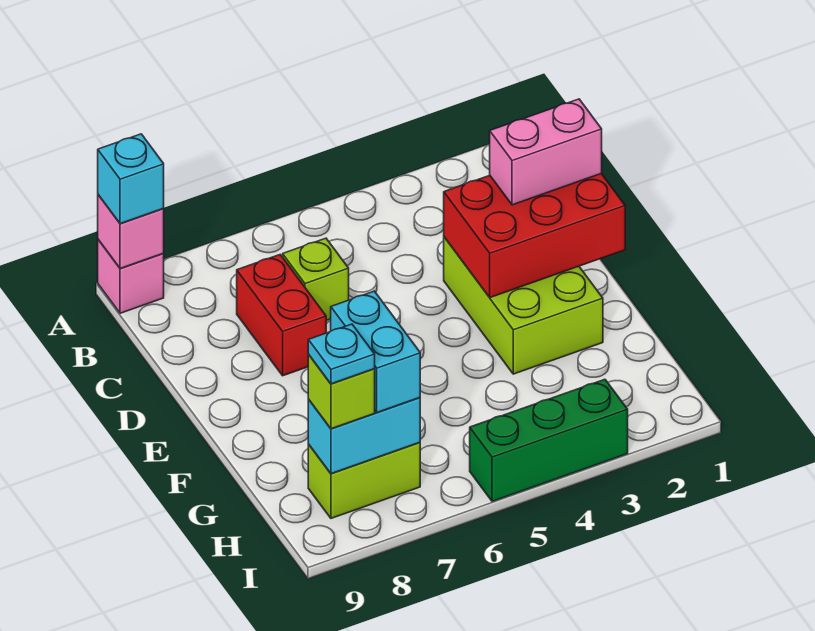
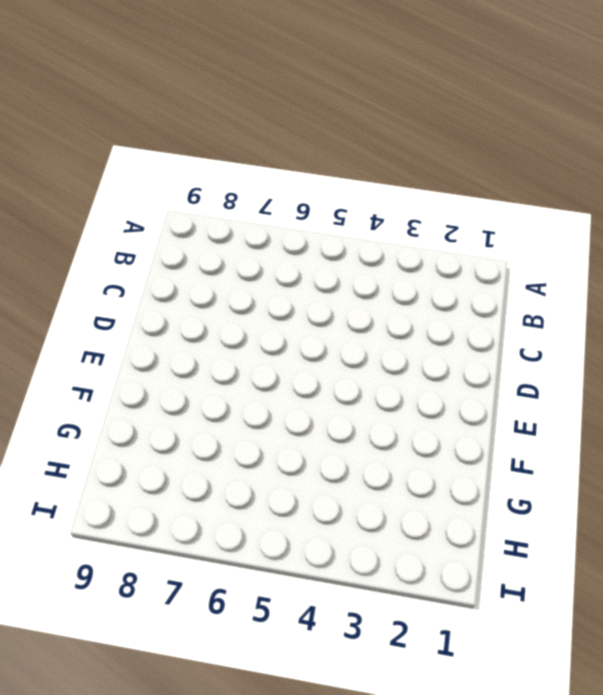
none -> pink brick A9 level 1
none -> lime brick C6 level 1
none -> red brick C7:D7 level 1

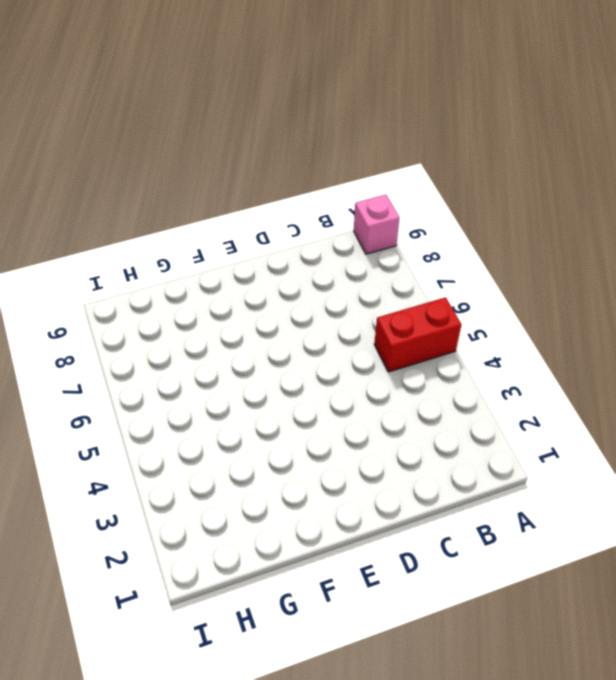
red brick A5:B5 level 1 -> red brick C7:D7 level 1
none -> lime brick C6 level 1
none -> lime brick D2:F3 level 1
none -> lime brick H7:H8 level 1

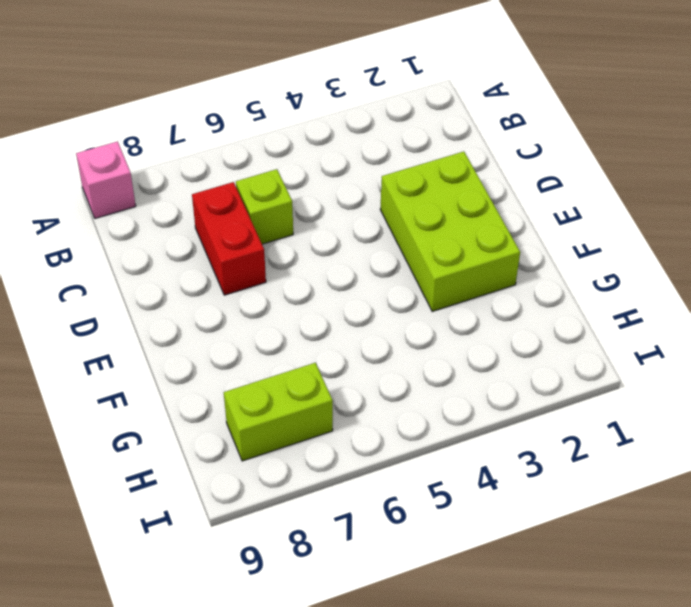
none -> green brick I3:I5 level 1
none -> pink brick A9 level 2
none -> red brick D1:E3 level 2

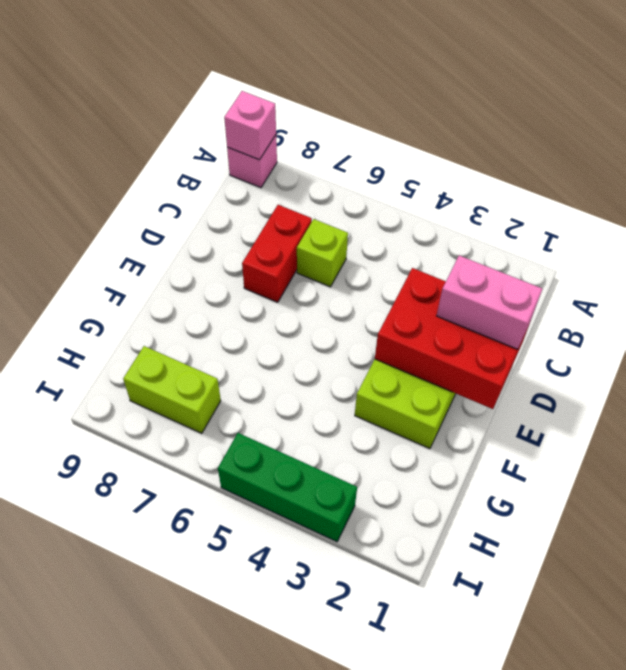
none -> cyan brick H7:H8 level 2
none -> cyan brick A9 level 3
none -> cyan brick G7:H7 level 3

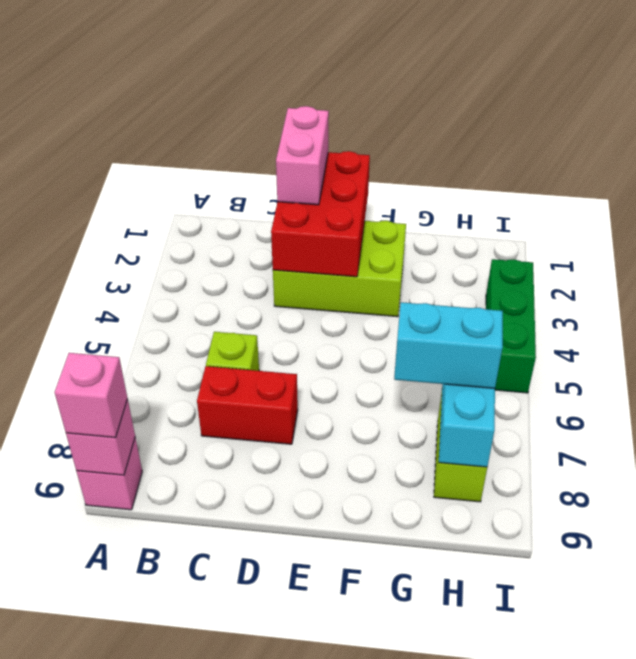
pink brick A9 level 3 -> cyan brick A9 level 3
none -> lime brick H8 level 3
none -> cyan plate H8 level 4

